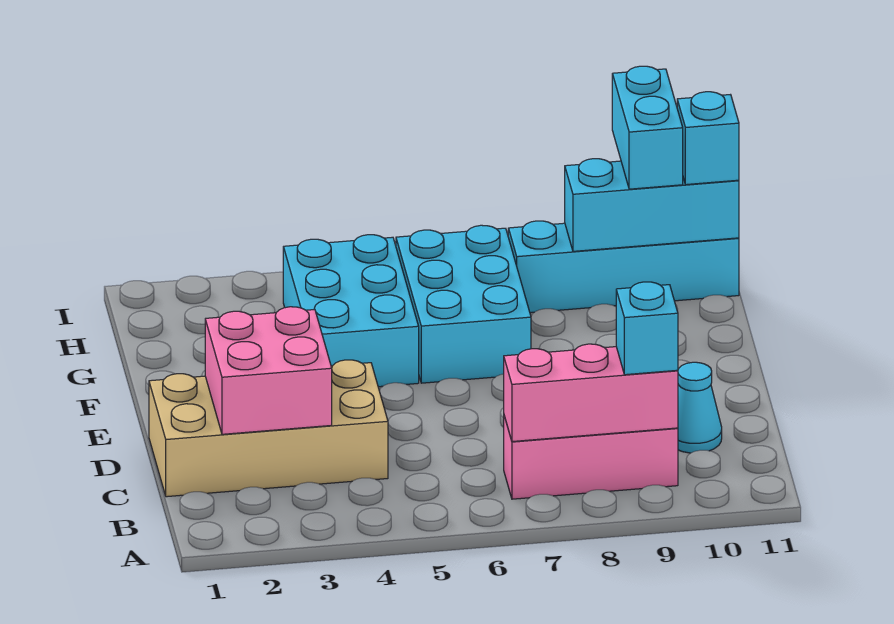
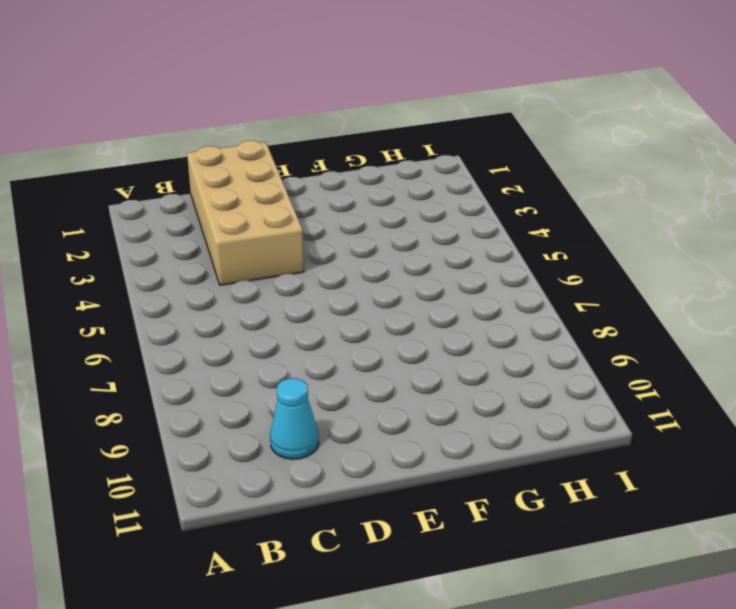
none -> pink brick B7:B9 level 1
none -> cyan brick F4:H5 level 1
none -> cyan brick F6:H7 level 1

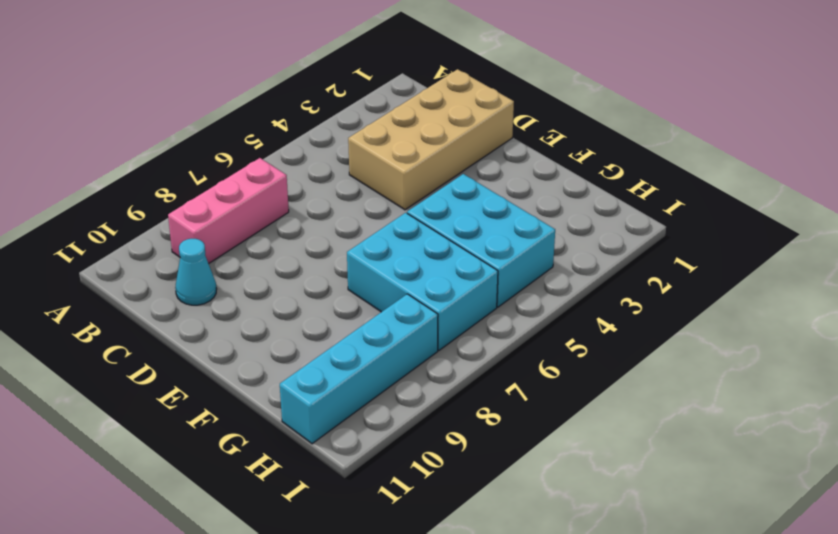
none -> pink brick B7:B9 level 2
none -> pink brick C2:D3 level 2
none -> cyan brick H9:H11 level 2

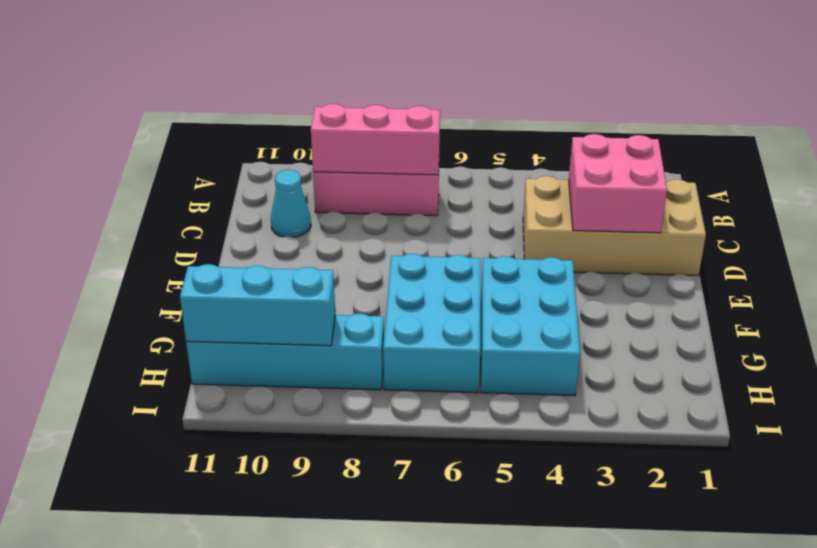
none -> cyan brick B9 level 3
none -> cyan brick H10:I10 level 3
none -> cyan brick H11 level 3

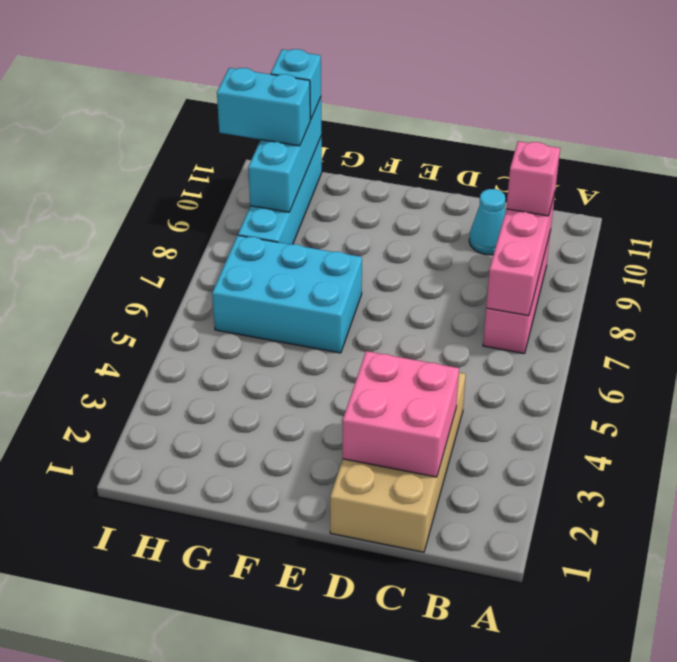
pink brick B9 level 3 -> cyan brick B9 level 3
none -> cyan brick F4:H5 level 1

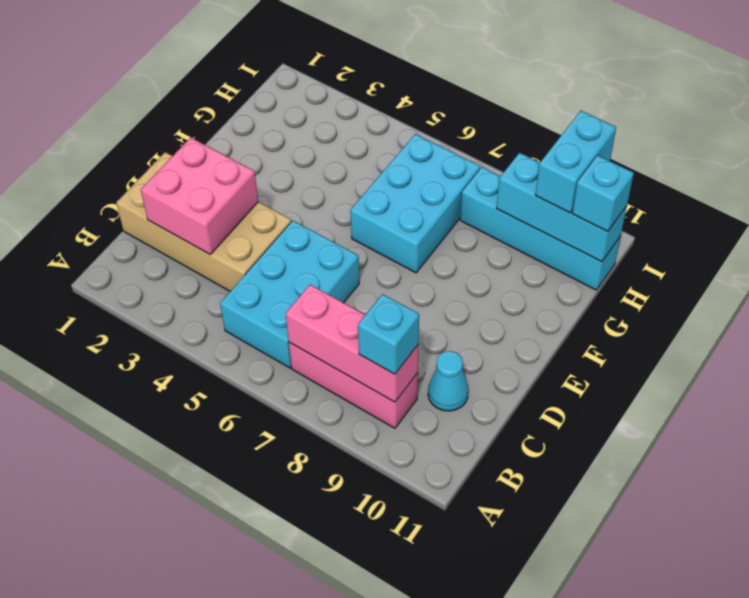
cyan brick B5:D6 level 1 -> cyan brick F4:H5 level 1

